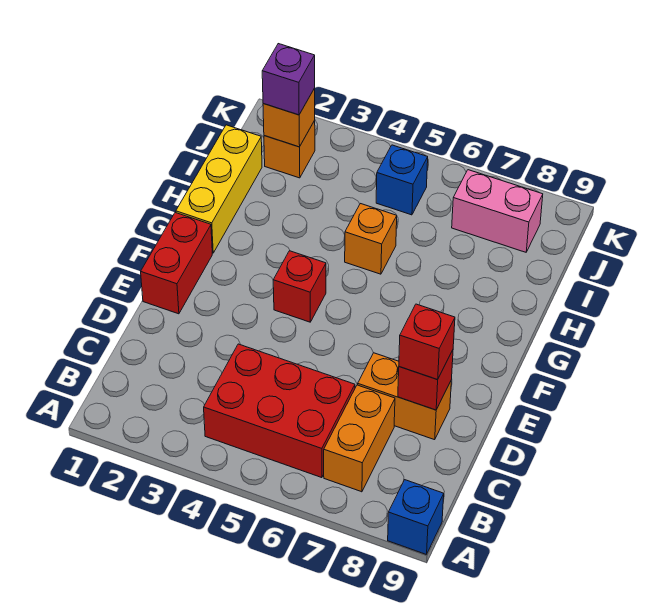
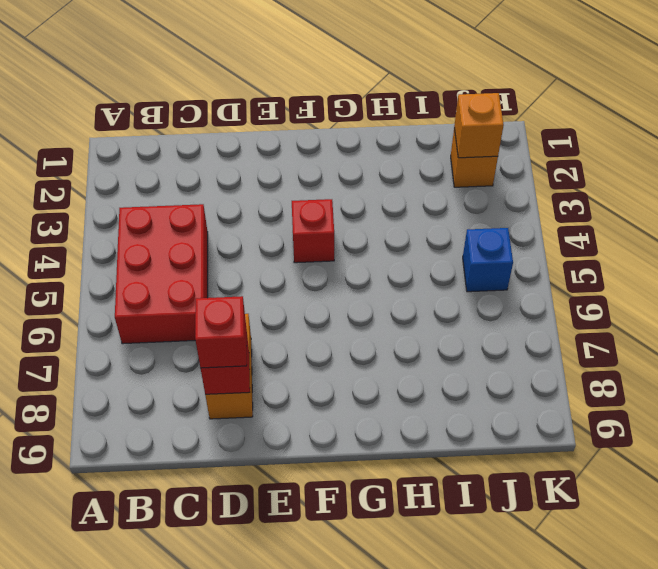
none -> blue brick A9 level 1
none -> orange brick B7:C7 level 1
none -> red brick E1:F1 level 1

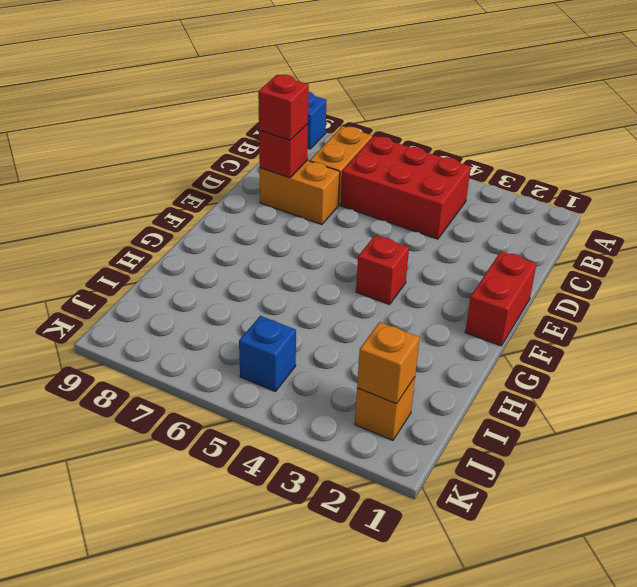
none -> yellow brick G1:I1 level 1
none -> orange brick H5 level 1
none -> pink brick J7:J8 level 1

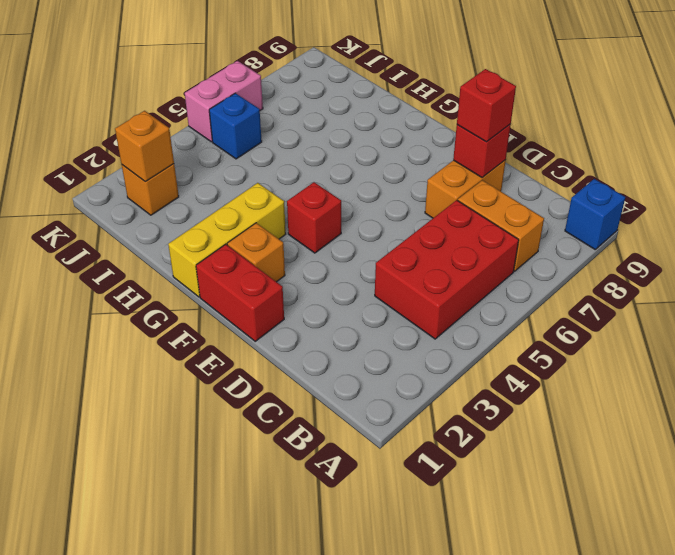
orange brick F2 level 1 -> orange brick H5 level 1
yellow brick G1:G3 level 1 -> yellow brick G1:I1 level 1
pink brick K5:K6 level 1 -> pink brick J7:J8 level 1
none -> purple brick J2 level 3

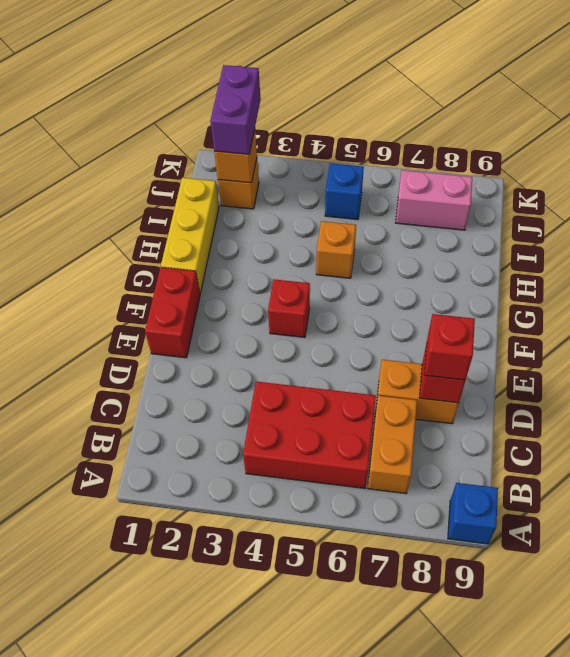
purple brick J2:K2 level 3 -> purple brick J2 level 3

